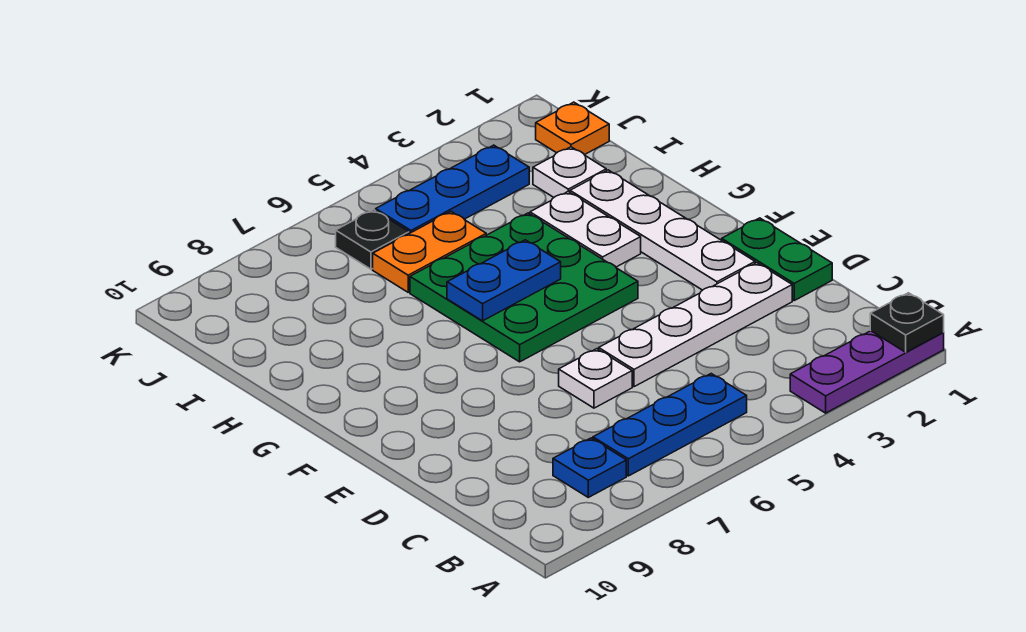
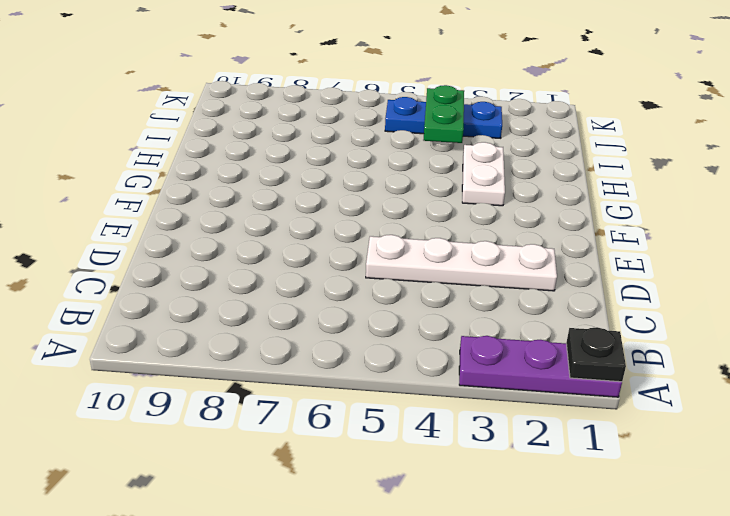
green plate I4:J4 level 2 -> green plate D1:E1 level 1
none -> blue plate B5:B7 level 1
none -> blue plate B8 level 1
none -> white plate D6 level 1

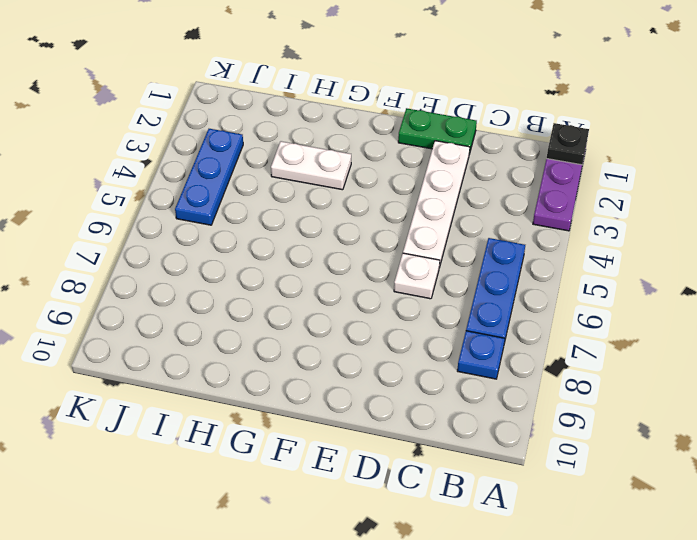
none -> white plate E2:H2 level 1
none -> green plate F4:H6 level 1
none -> white plate I2 level 1

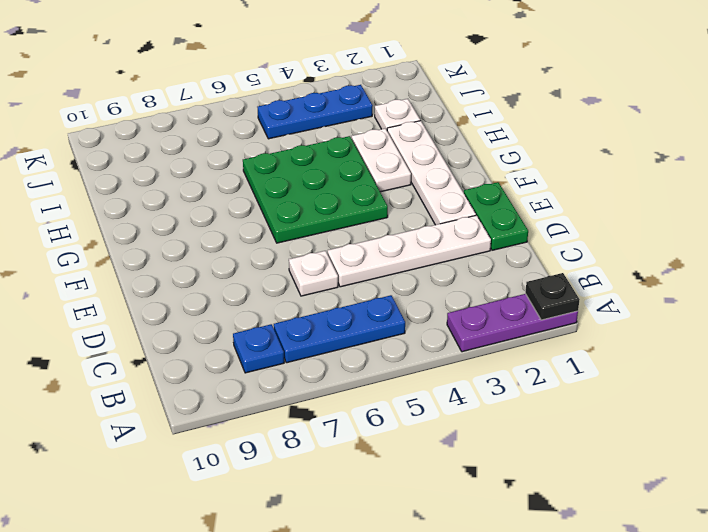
none -> orange plate I5:I6 level 1
none -> orange plate J1 level 1
none -> black plate J6 level 1

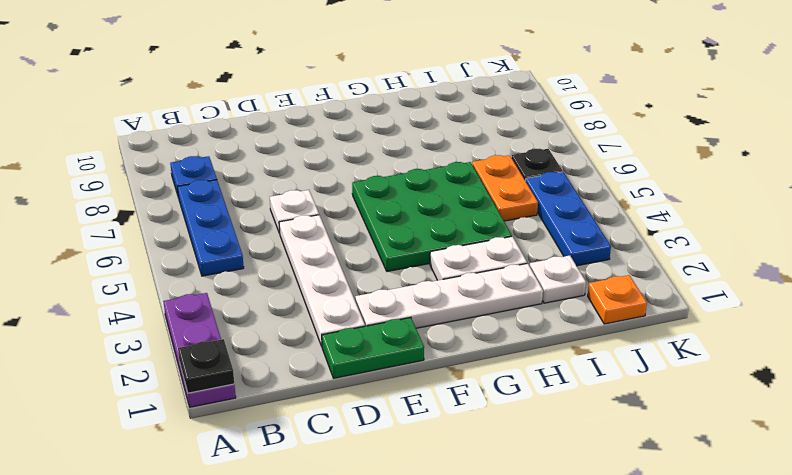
none -> blue plate G5:G6 level 2

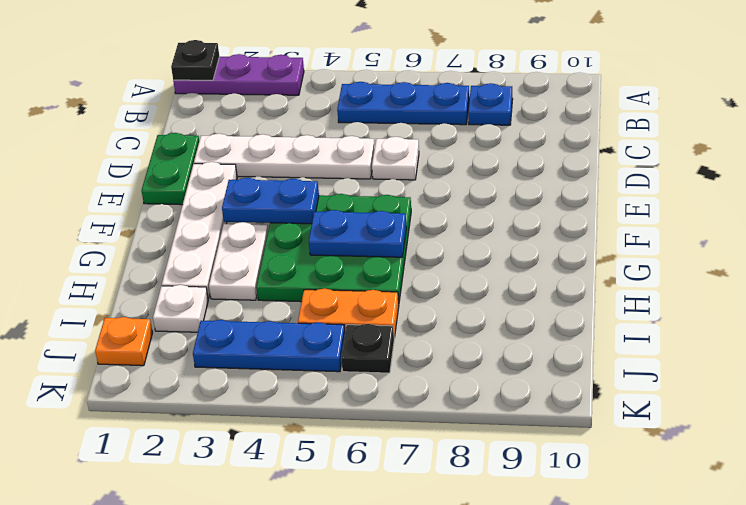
blue plate F3:F4 level 2 -> none

